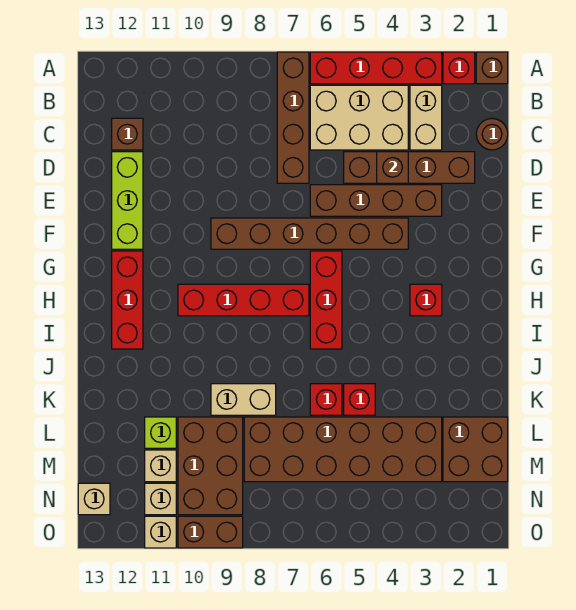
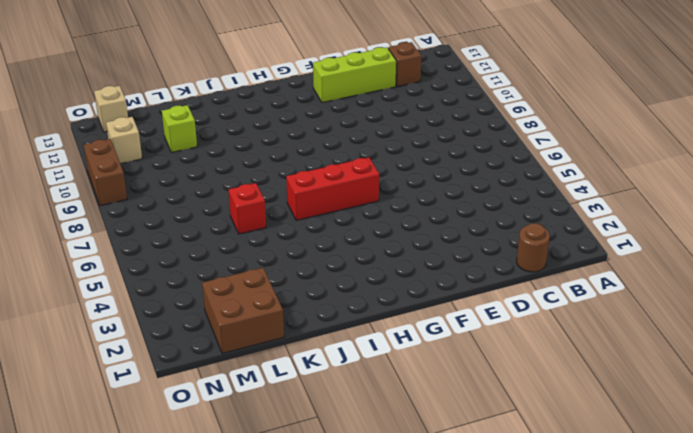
none -> brown brick A1 level 1
none -> red brick A2 level 1
none -> red brick A3:A6 level 1

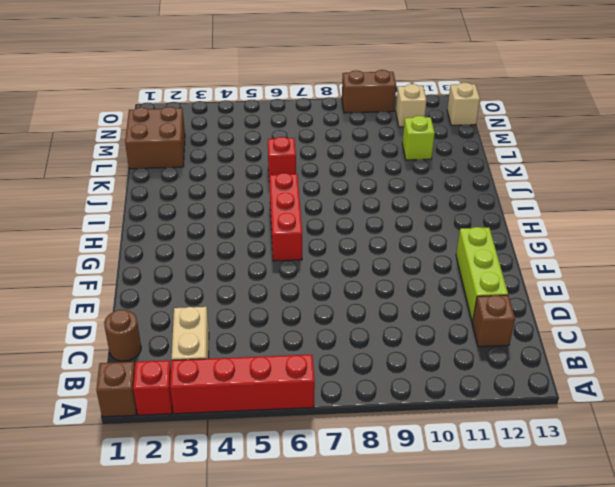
none -> brown brick A7:D7 level 1
none -> tan brick B4:C6 level 1
none -> brown brick D2:D5 level 1

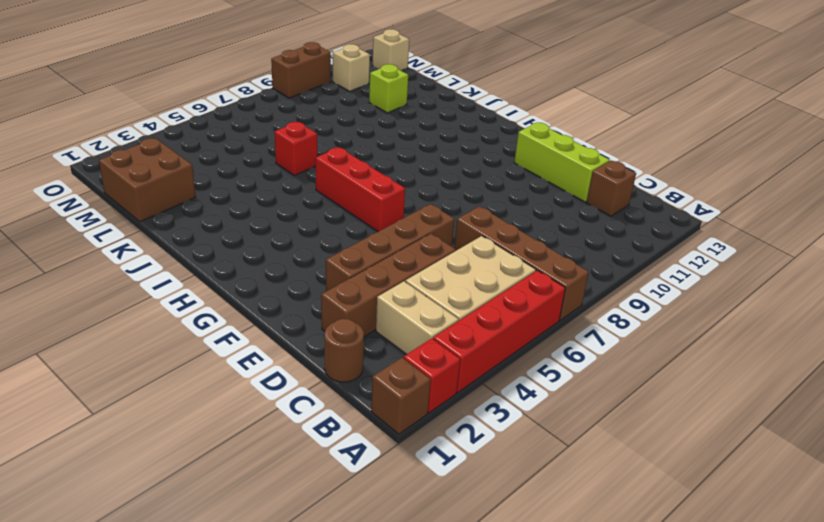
none -> brown brick F4:F9 level 1
none -> red brick G12:I12 level 1
none -> red brick H3 level 1

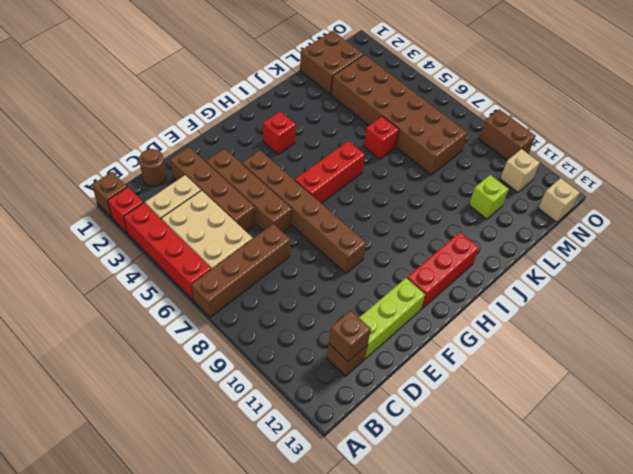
brown brick C12 level 2 -> brown brick D4 level 2
none -> red brick H7:H10 level 1
none -> red brick K5 level 1
none -> tan brick K8:K9 level 1

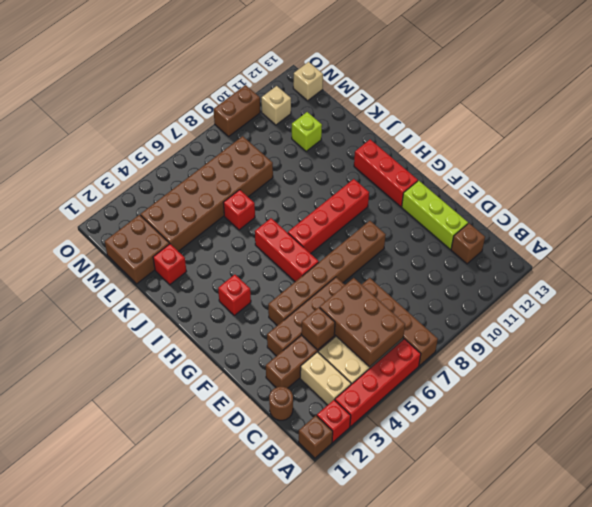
brown brick B5:D6 level 2 -> brown brick L9:N10 level 1
red brick K2 level 1 -> red brick K5 level 1
none -> tan brick K8:K9 level 1
none -> tan brick M11 level 1
none -> tan brick O11 level 1

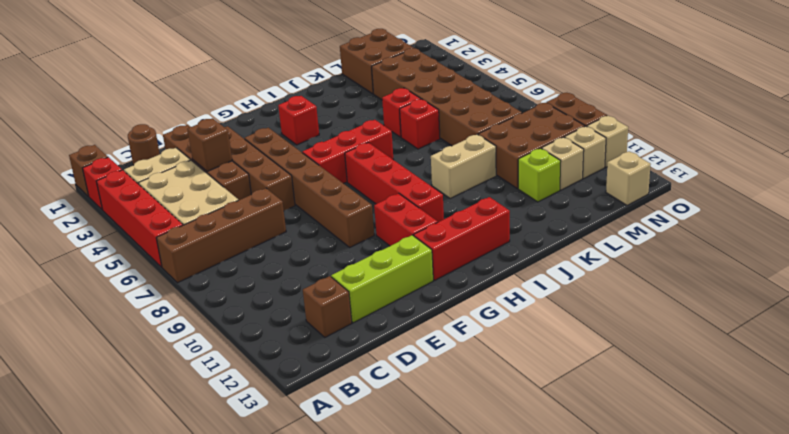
red brick G10:G11 level 1 -> none
tan brick J9:K9 level 1 -> tan brick K8:K9 level 1

